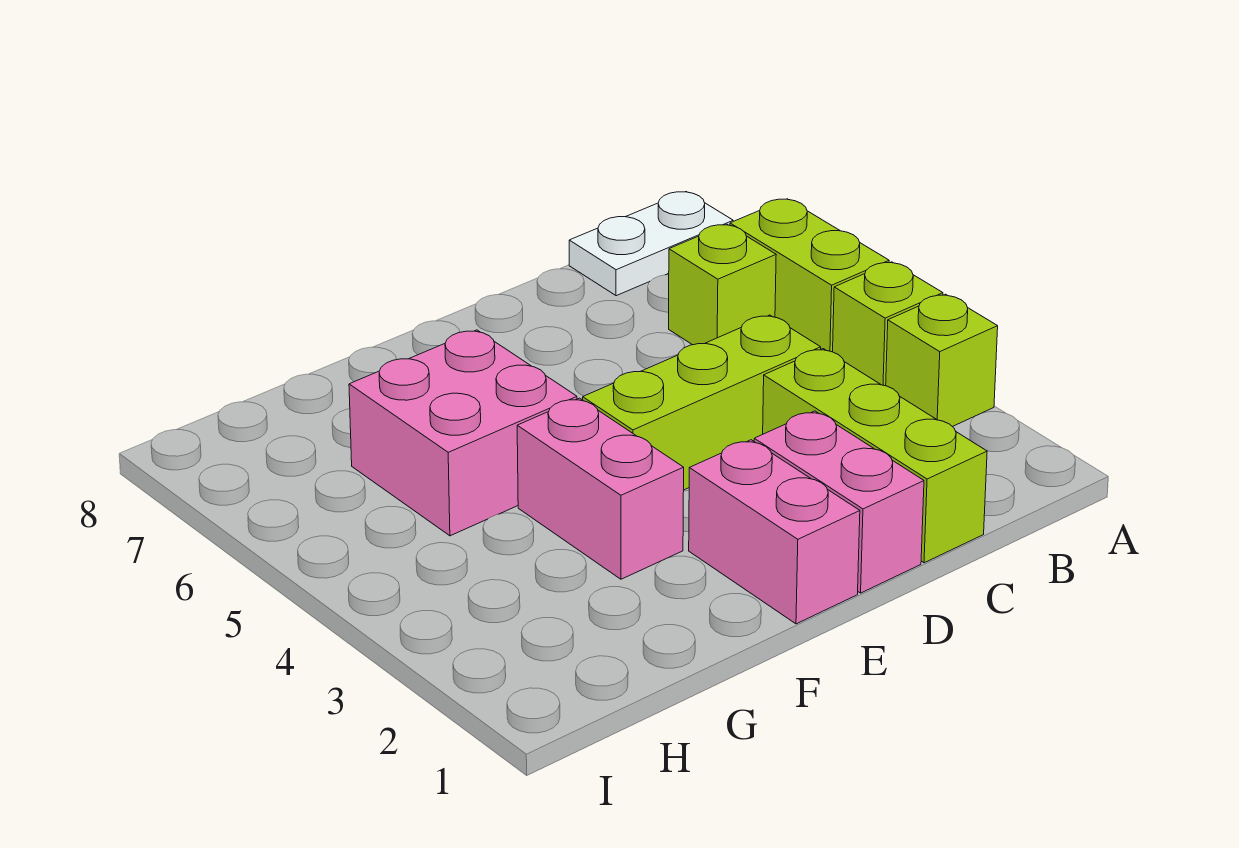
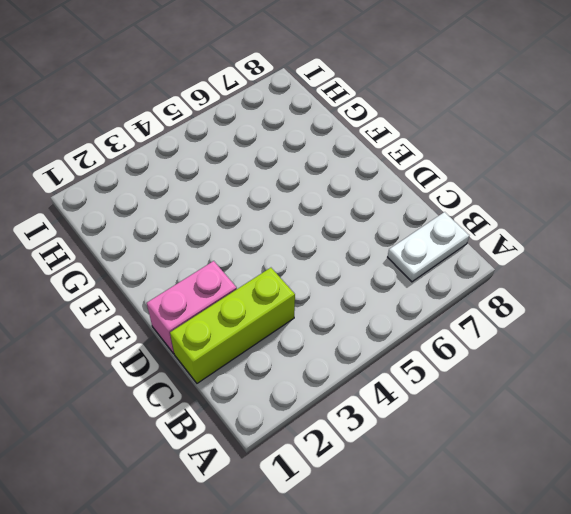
white plate B7:B8 level 1 -> white plate A8:B8 level 1
none -> lime brick A3 level 1
none -> lime brick A4 level 1

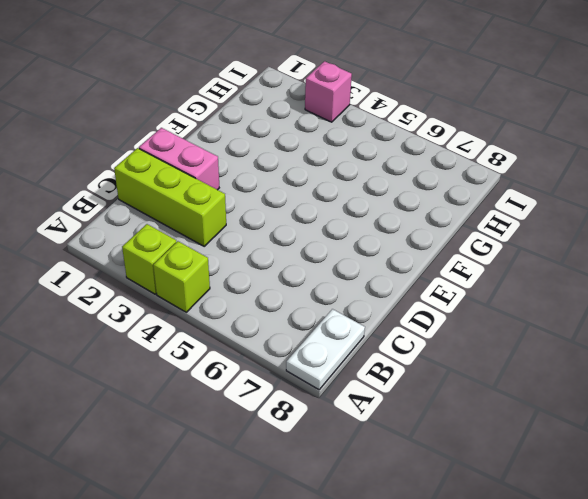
pink brick I3 level 1 -> none
none -> lime brick A5:A6 level 1
none -> lime brick B6 level 1

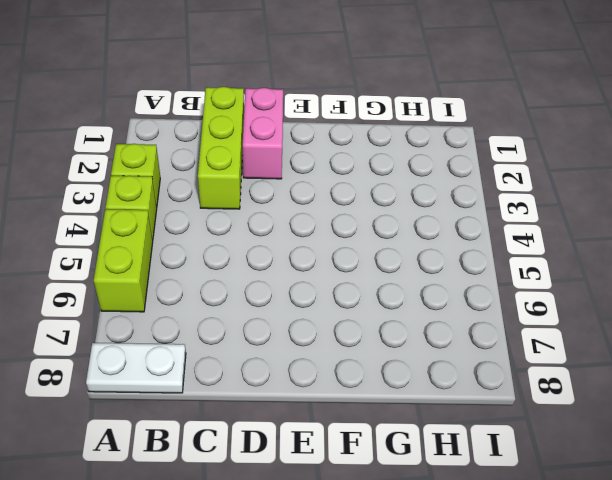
none -> lime brick B6 level 1
none -> lime brick C4:E4 level 1

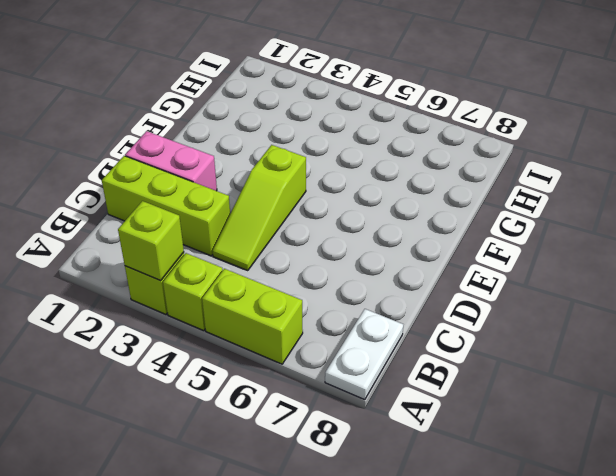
lime brick A3 level 2 -> lime brick B6 level 1
lime slope C4:E4 level 1 top E -> lime brick C4:E4 level 1
none -> pink brick E1:E2 level 1
none -> pink brick F3:F4 level 1

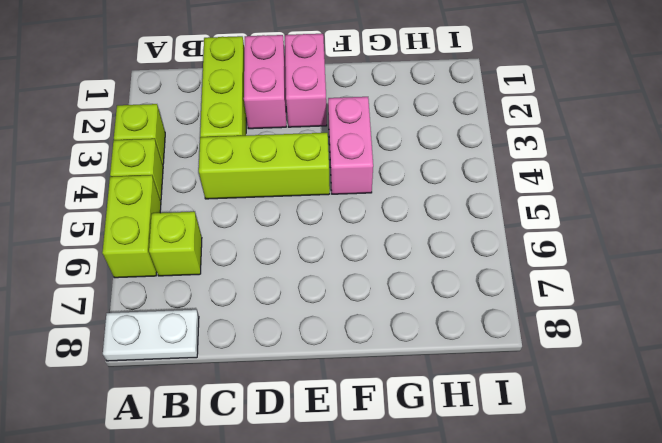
none -> pink brick F5:G6 level 1

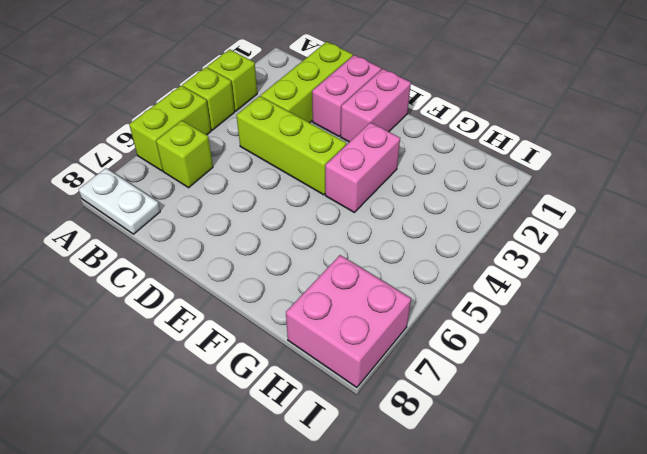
pink brick H7:I8 level 1 -> pink brick F5:G6 level 1

